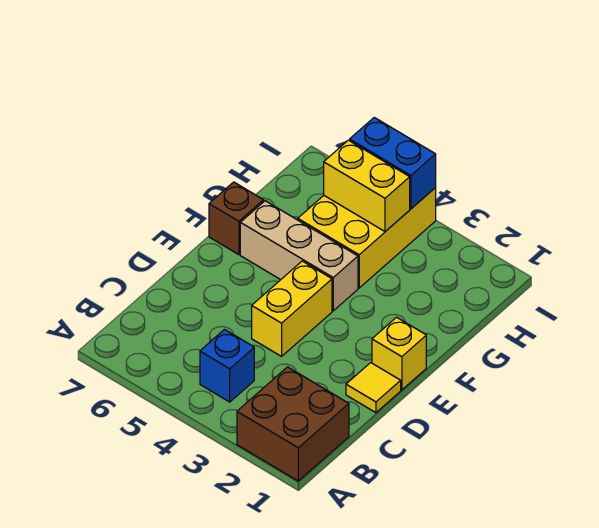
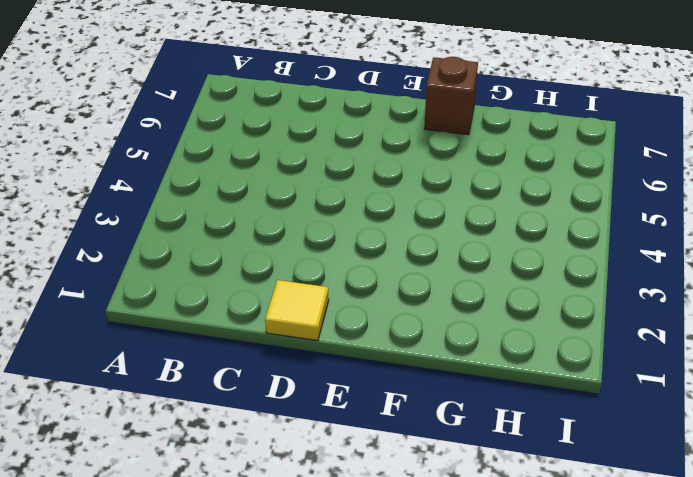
none -> brown brick A1:B2 level 1
none -> blue brick B4 level 1

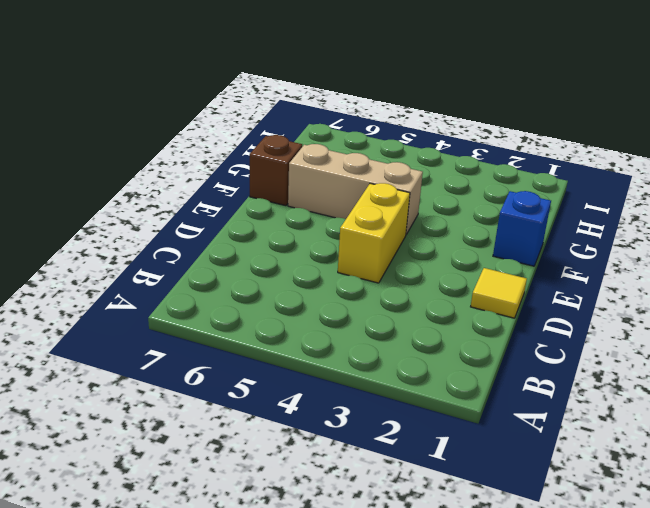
blue brick F1 level 1 -> blue brick B4 level 1
none -> brown brick A1:B2 level 1
none -> yellow brick E1 level 1

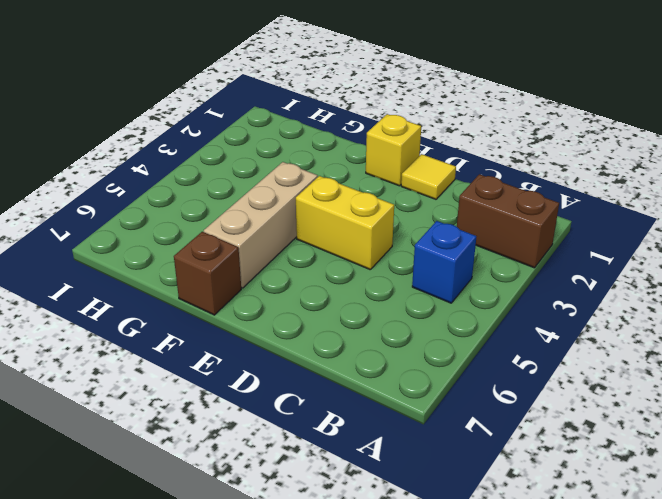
brown brick A2:B2 level 1 -> brown brick A1:B2 level 1
none -> yellow brick G4:I5 level 1
none -> yellow brick H4:H5 level 2

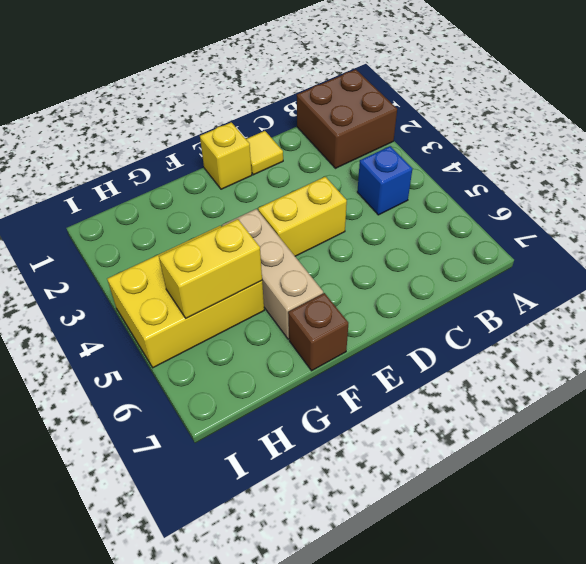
yellow brick G5:H5 level 2 -> yellow brick H4:H5 level 2
none -> blue brick I4:I5 level 2

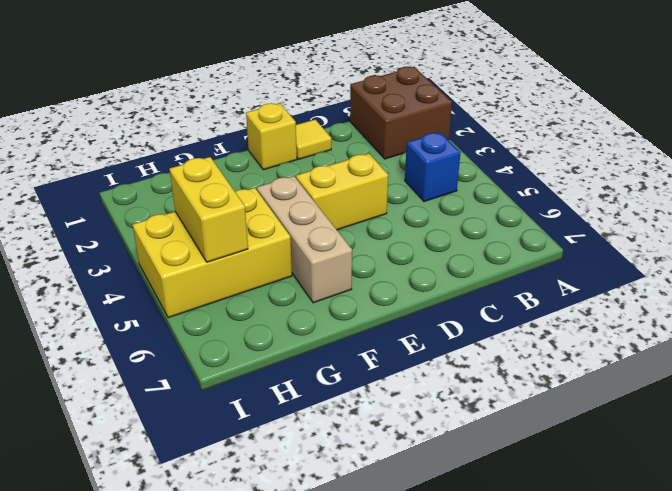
none -> brown brick F7 level 1
none -> blue brick I4:I5 level 2

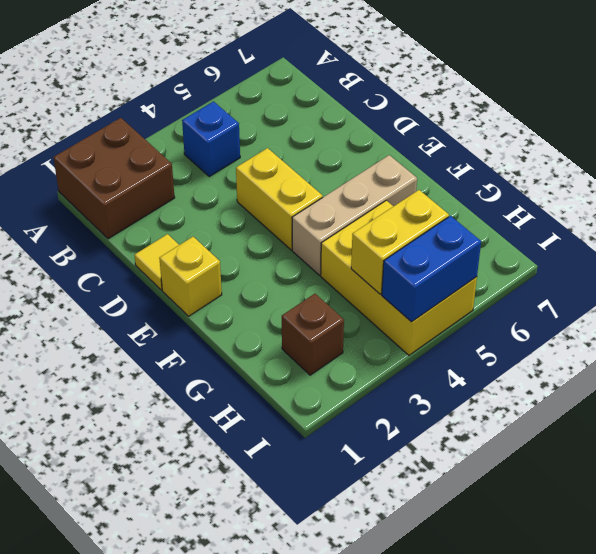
brown brick H2 level 1 -> brown brick F7 level 1

